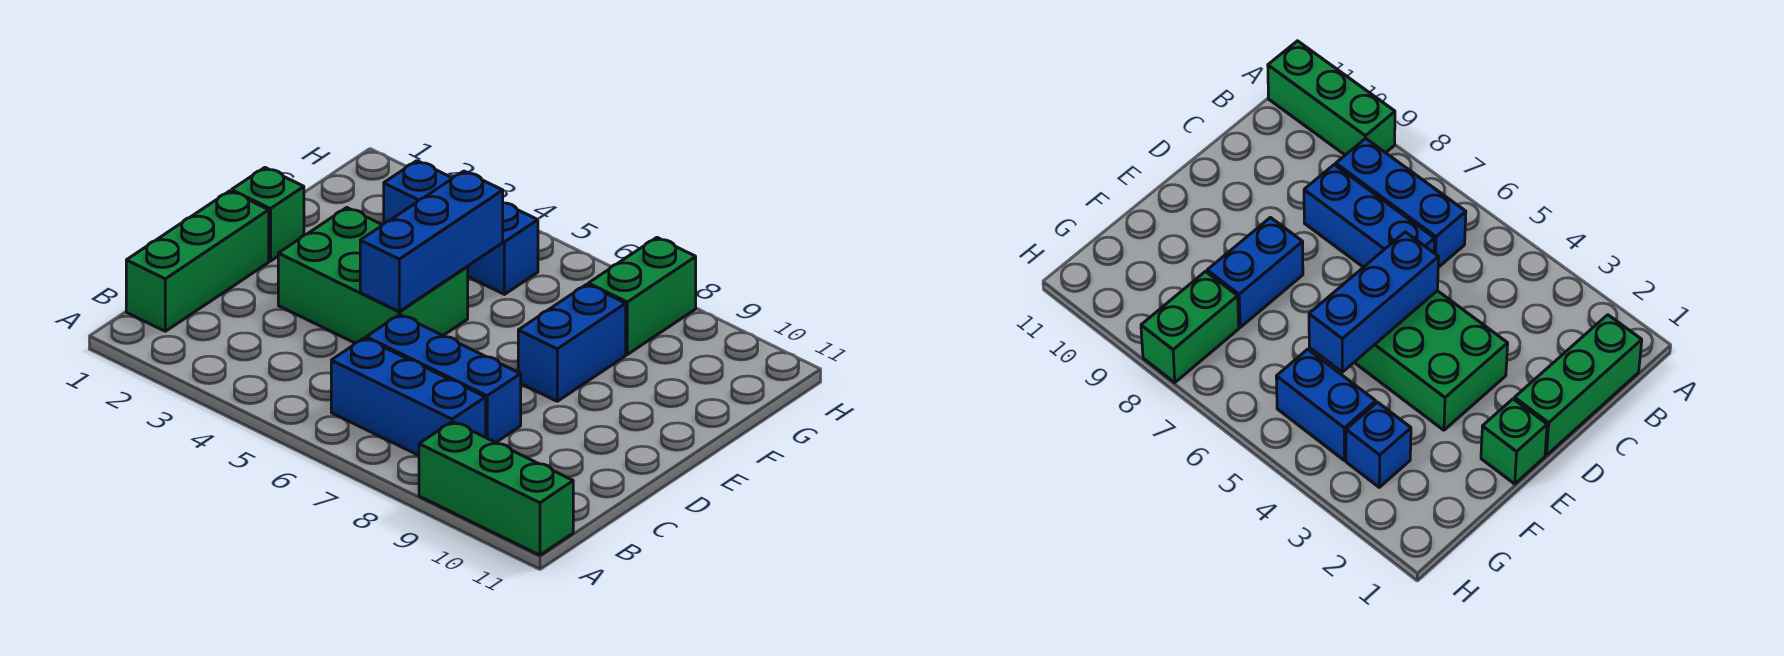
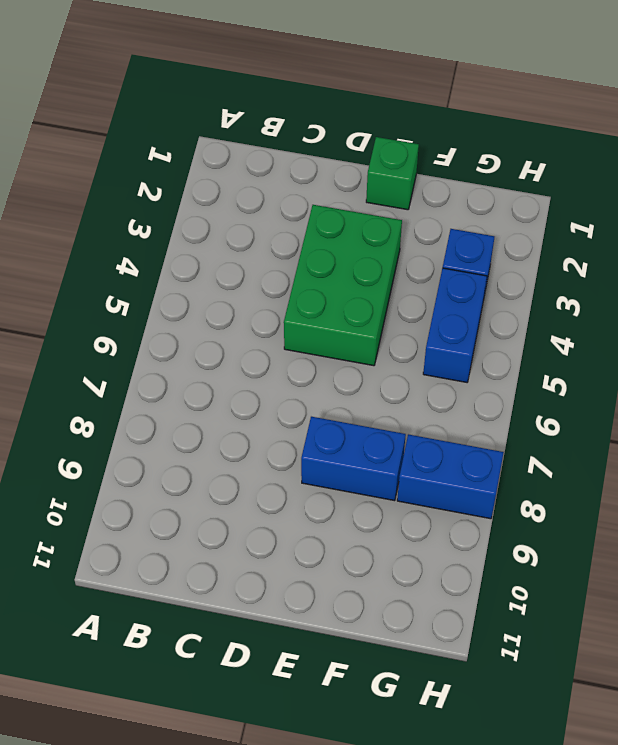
blue brick G8:H8 level 1 -> green brick G8:H8 level 1
none -> green brick A9:A11 level 1
none -> green brick B1:D1 level 1

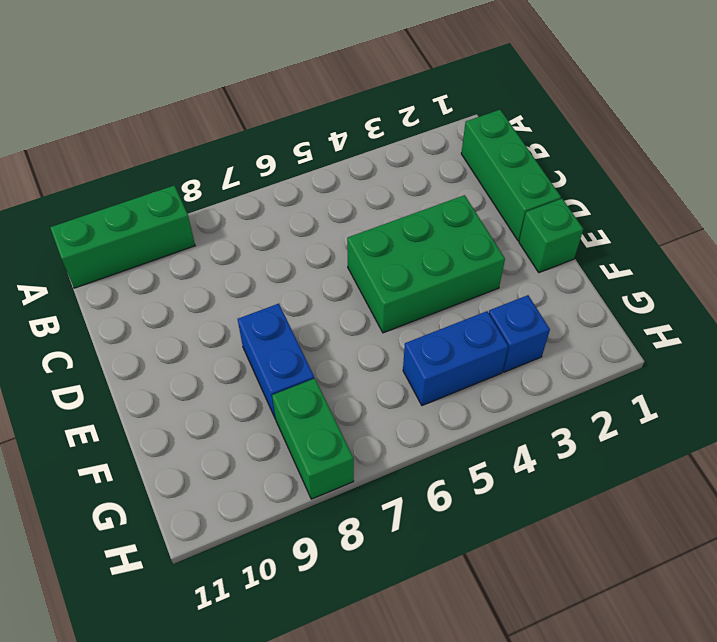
none -> blue brick B6:B8 level 1
none -> blue brick C6:C8 level 1

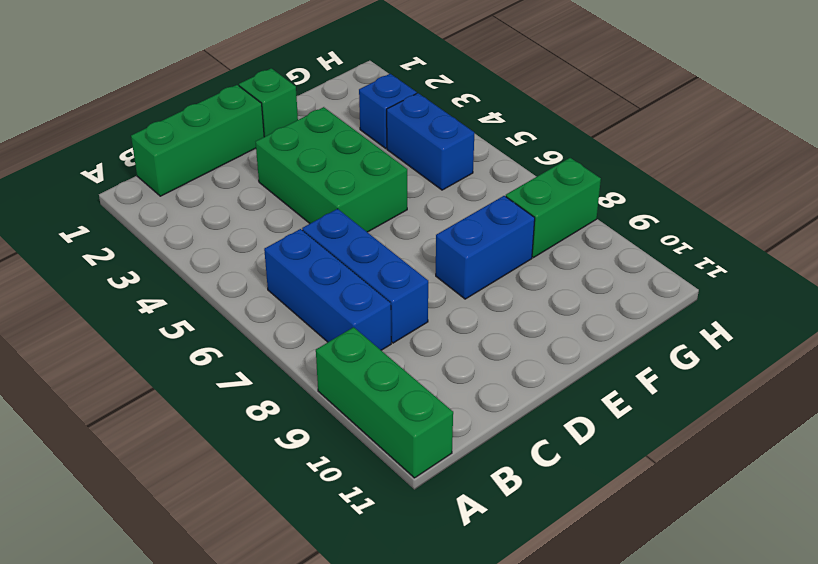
none -> blue brick D5:F5 level 2

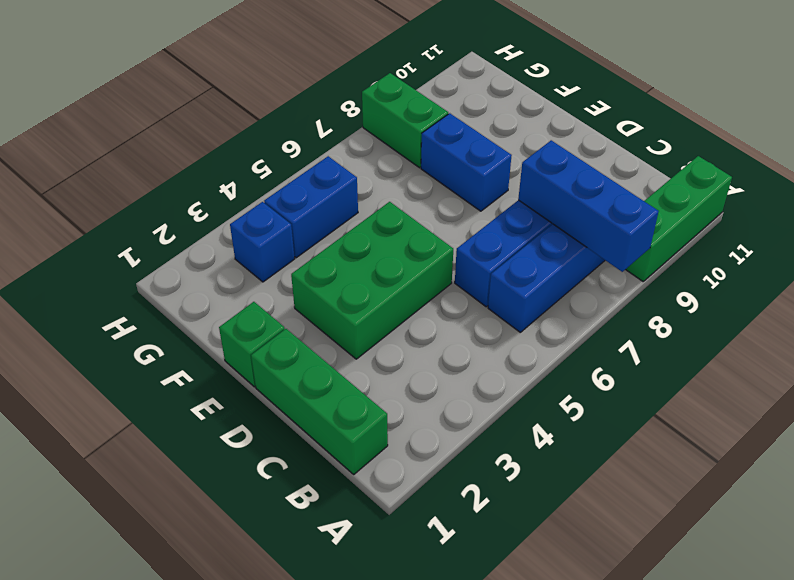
blue brick A8:C8 level 2 -> blue brick D5:F5 level 2

